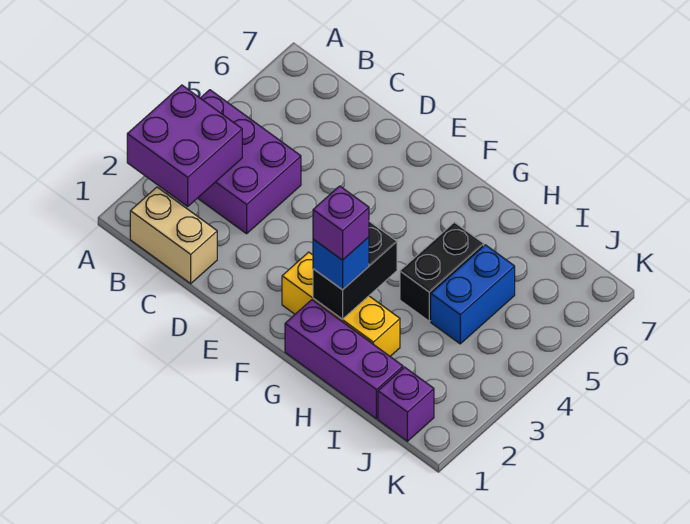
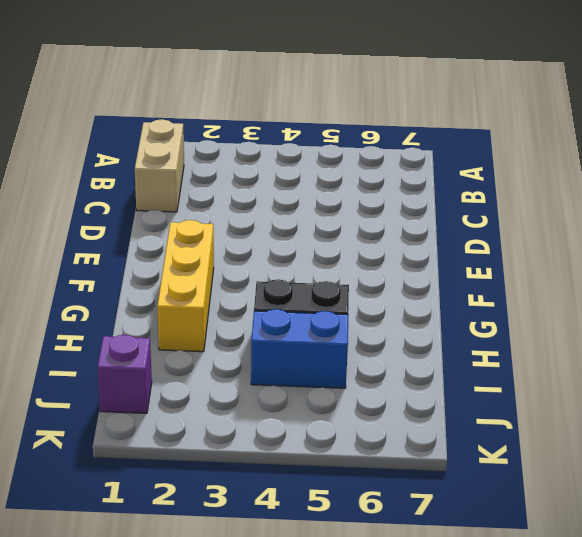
none -> purple brick A3:C4 level 1
none -> purple brick G1:I1 level 1

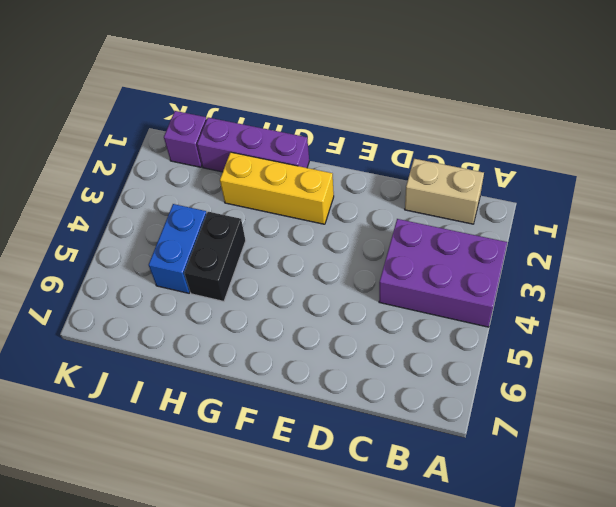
none -> purple brick A2:B3 level 2
none -> black brick G2:G3 level 2

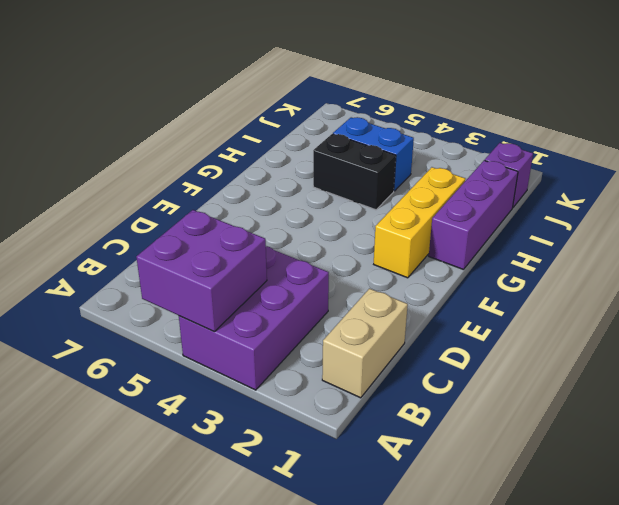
purple brick A4:B5 level 2 -> purple brick A2:B3 level 2
none -> black brick G2:G3 level 2
none -> blue brick G2 level 3

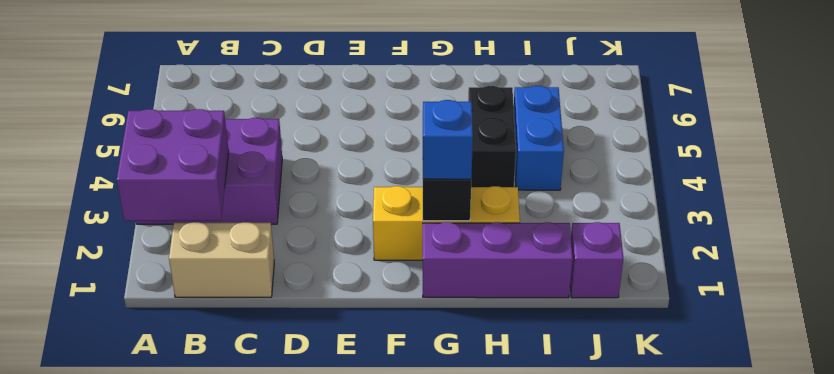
none -> purple brick G2 level 4

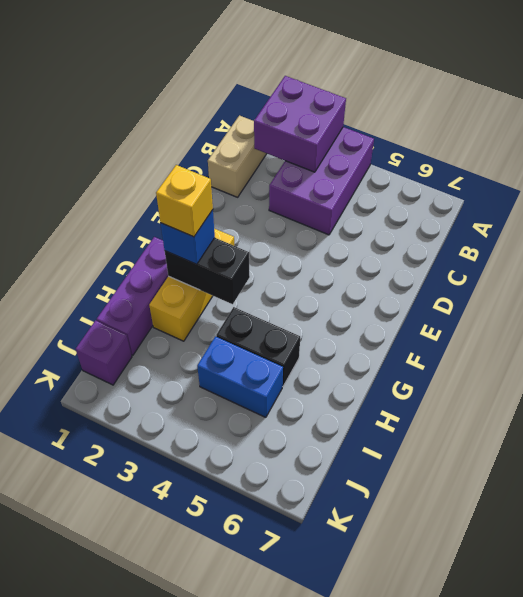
yellow brick G2 level 4 -> purple brick G2 level 4

